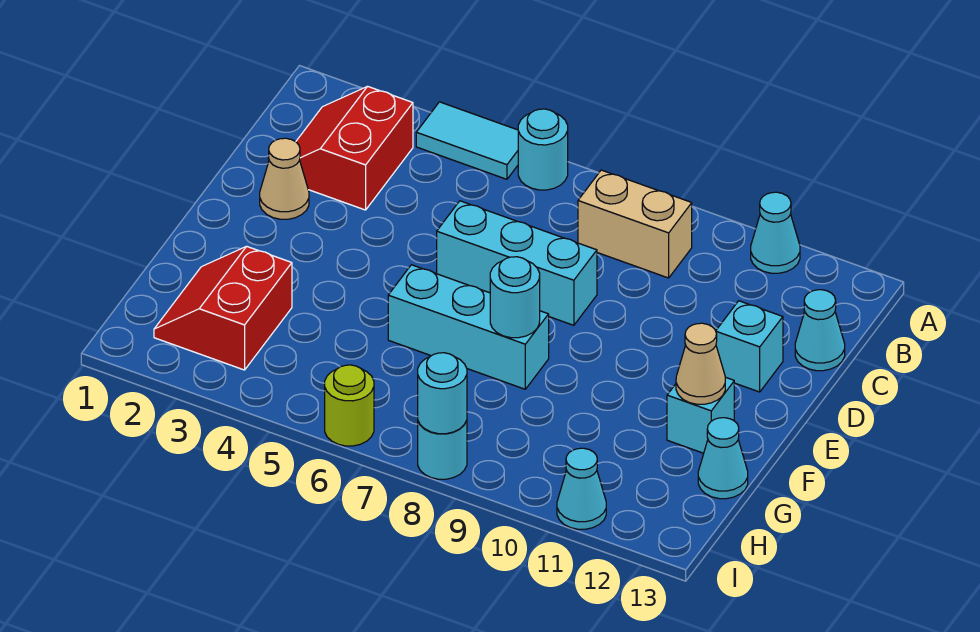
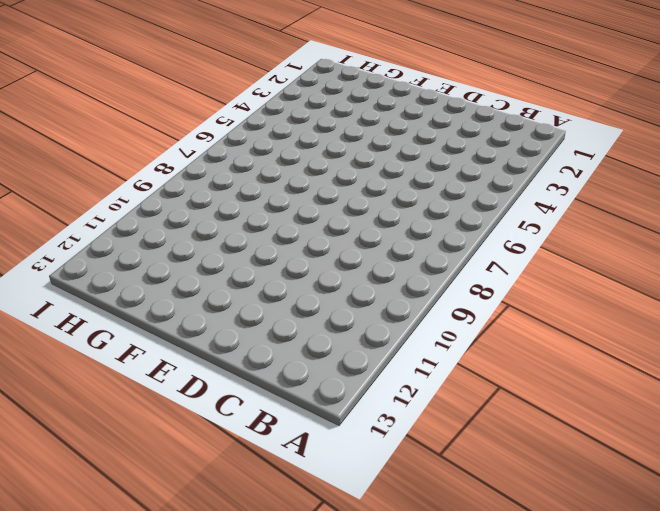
none -> cyan tile A4:A5 level 1
none -> cyan round brick A6 level 1
none -> cyan cone A11 level 1

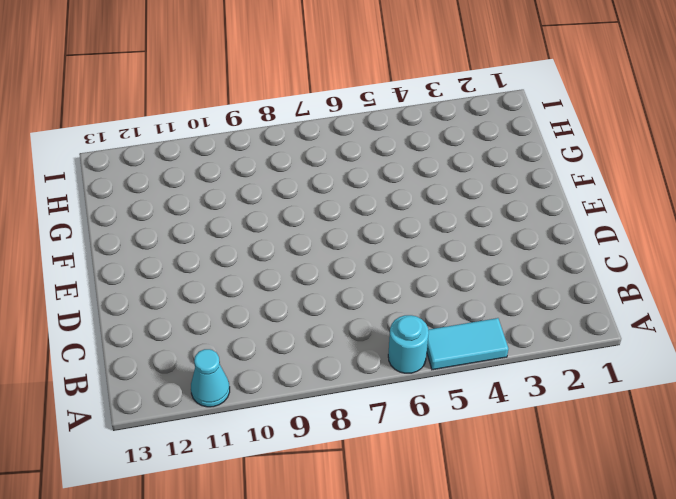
none -> red slope B2:C3 level 1 top 3
none -> tan brick B8:B9 level 1
none -> cyan cone C13 level 1

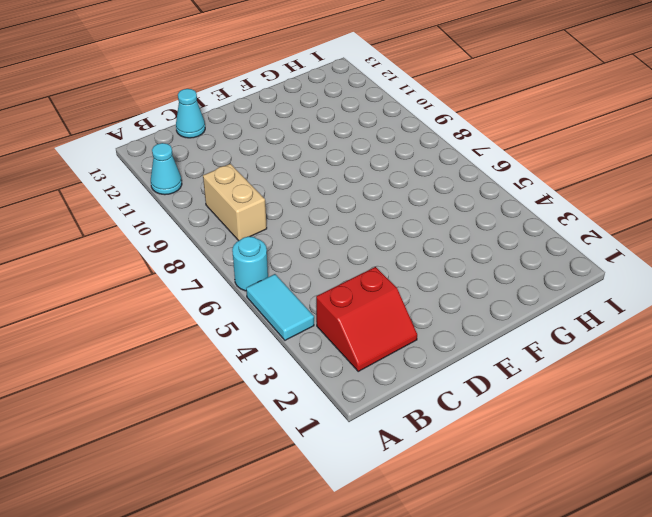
none -> tan cone D2 level 1
none -> cyan brick D6:D8 level 1
none -> cyan brick D12 level 1

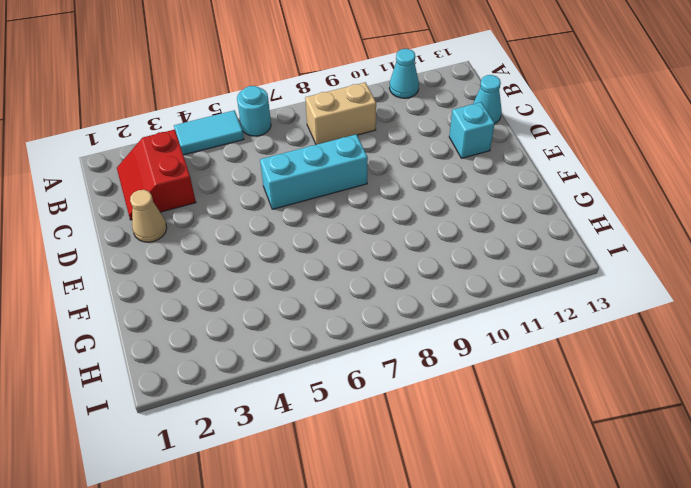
none -> cyan brick F6:F8 level 1
none -> cyan brick F12 level 1
none -> red slope G2:H3 level 1 top 3

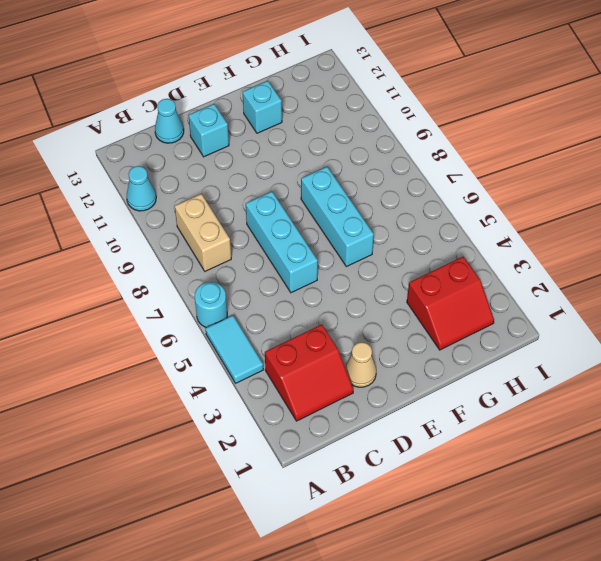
none -> cyan cone G13 level 1
none -> lime round brick I6 level 1
none -> cyan round brick I8 level 1

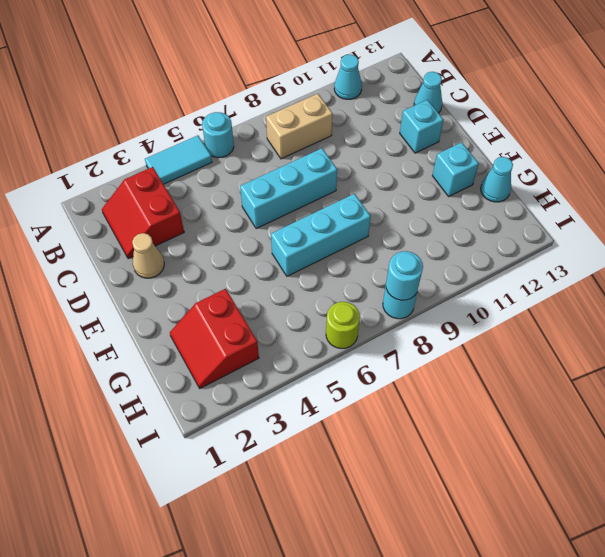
none -> cyan cone I11 level 1
none -> cyan round brick F8 level 2
none -> tan cone F12 level 2

